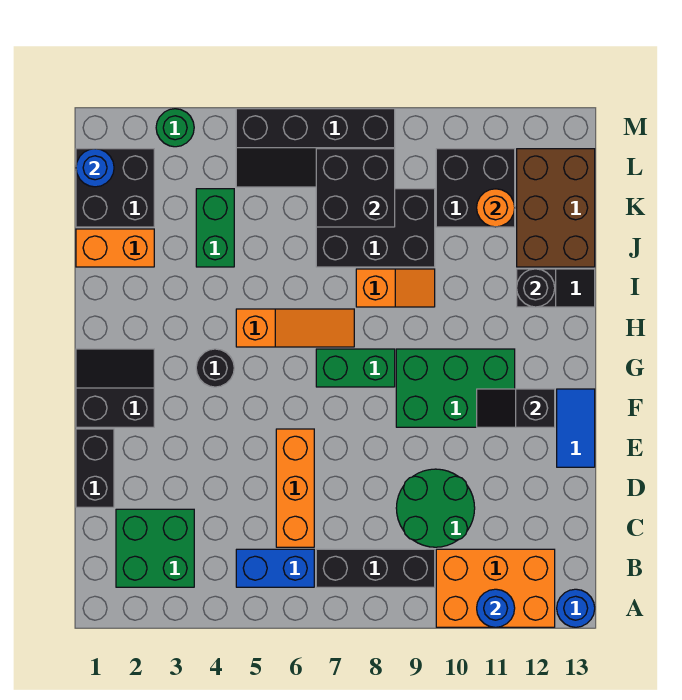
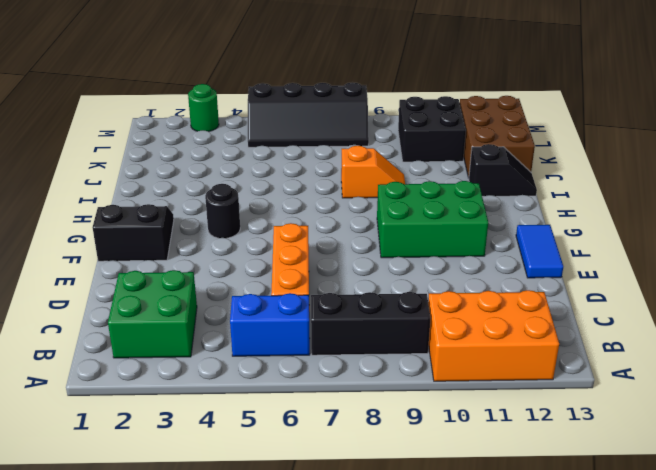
none -> blue round brick A13 level 1
none -> green round brick C9:D10 level 1
none -> black brick D1:E1 level 1
none -> green brick G7:G8 level 1

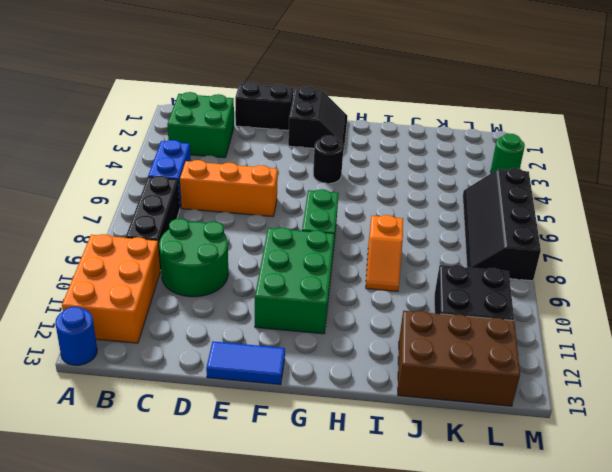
none -> orange slope H5:H7 level 1 top 5
none -> black slope I12:I13 level 1 top 12
none -> orange brick J1:J2 level 1
none -> green brick J4:K4 level 1

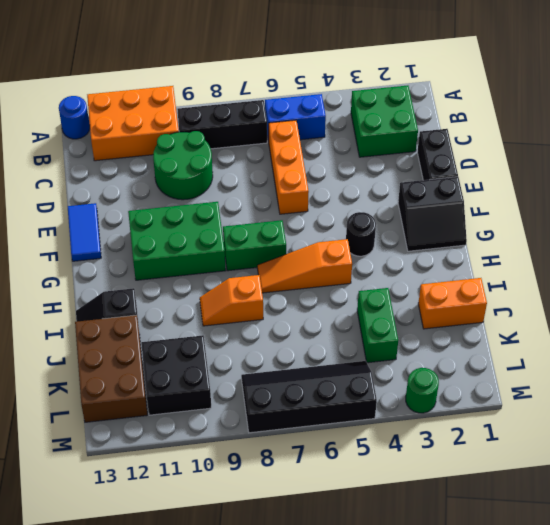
none -> black brick J7:K9 level 1
none -> black brick K1:L2 level 1
none -> blue round brick A11 level 2
none -> black slope F11:F12 level 2 top 12

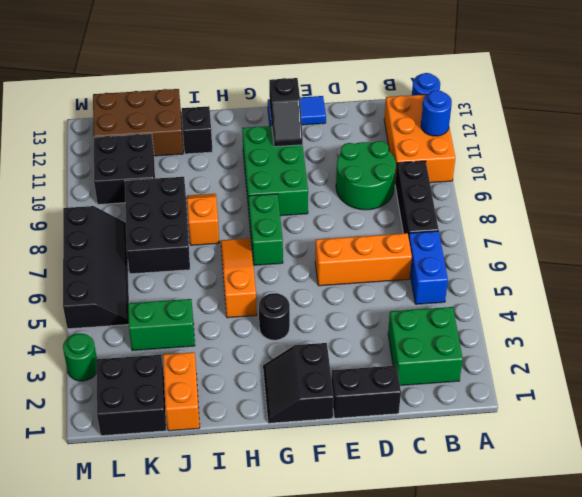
none -> black round brick I12 level 2
none -> black brick K7:L8 level 2
none -> orange round brick K11 level 2
none -> blue round brick L1 level 2

